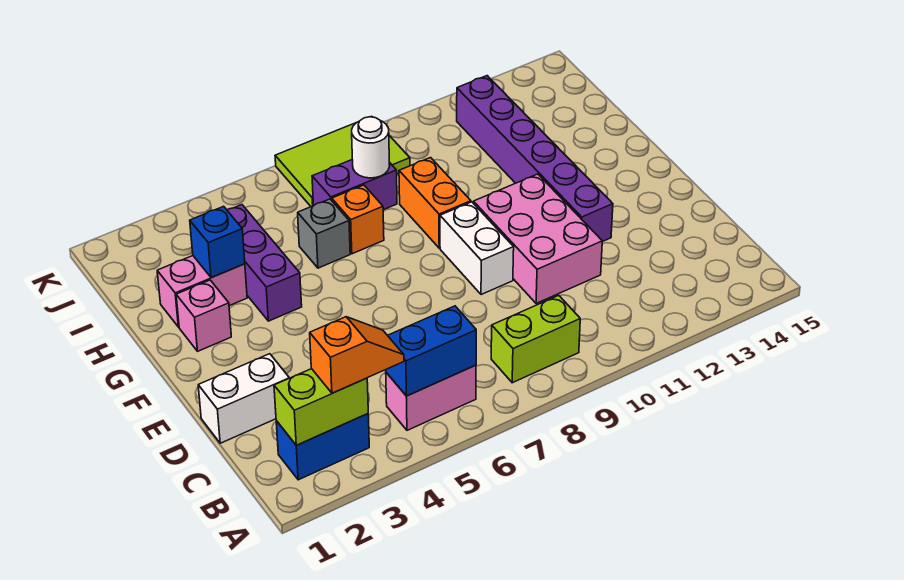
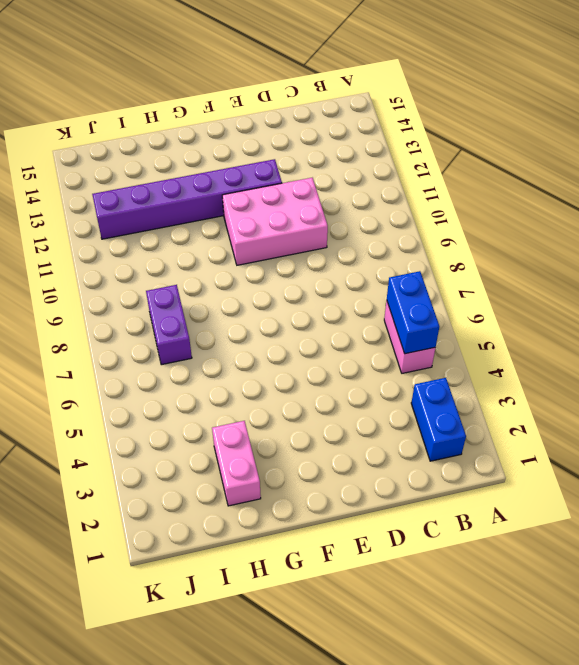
none -> lime brick B8:B9 level 1
none -> white brick D1:D2 level 1
none -> white brick E9:F9 level 1

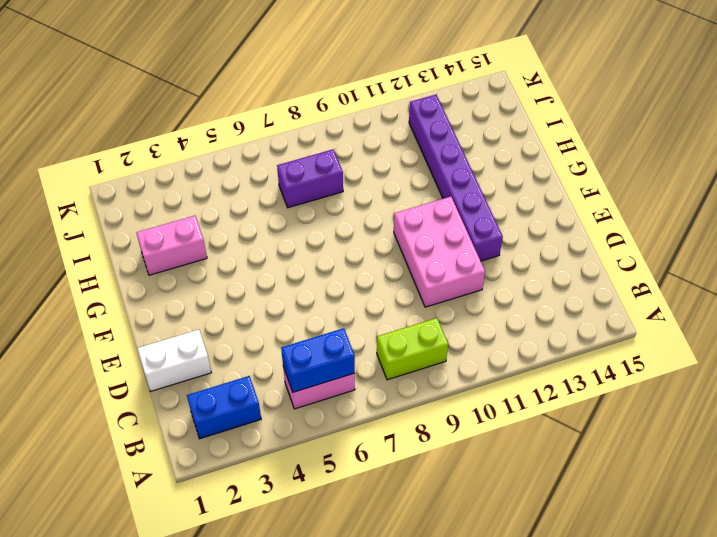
none -> white brick E9:F9 level 1
none -> pink brick G2 level 1
none -> purple brick G4:I4 level 1

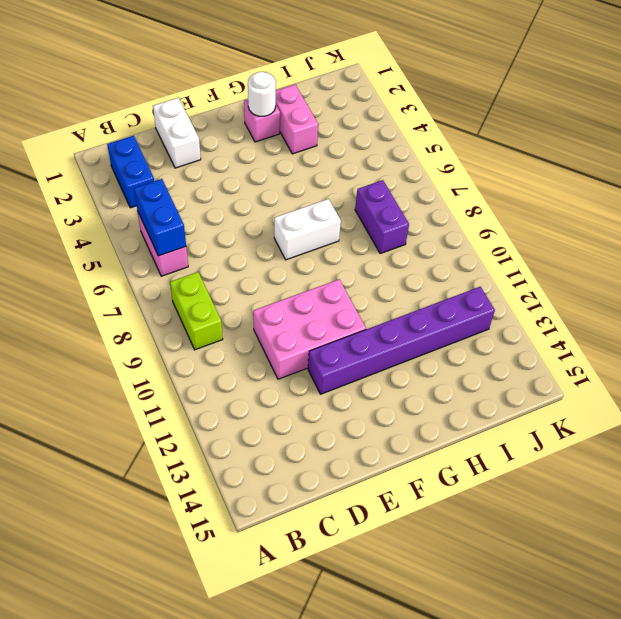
white brick F7:G7 level 1 -> white brick E9:F9 level 1
white round brick G2 level 2 -> white round brick I8 level 2
none -> purple brick G4:I4 level 1
none -> orange brick G9:H9 level 1
none -> grey brick H6 level 1

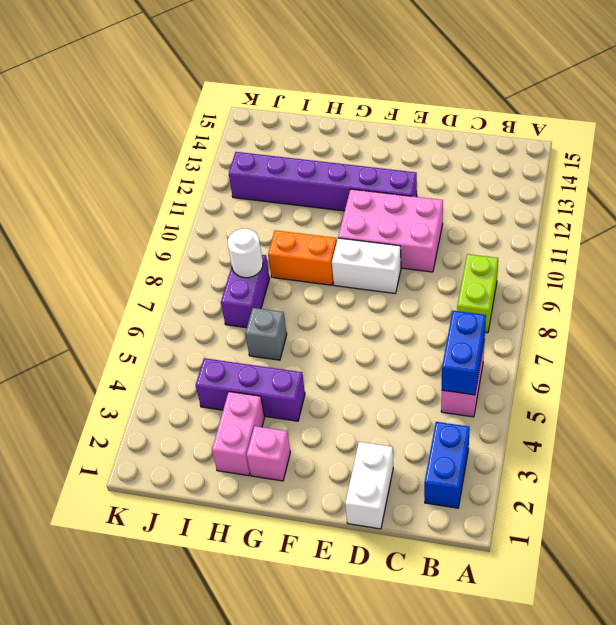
none -> orange brick H7 level 1
none -> lime tile J7:K9 level 1
none -> lime brick B2:B3 level 2

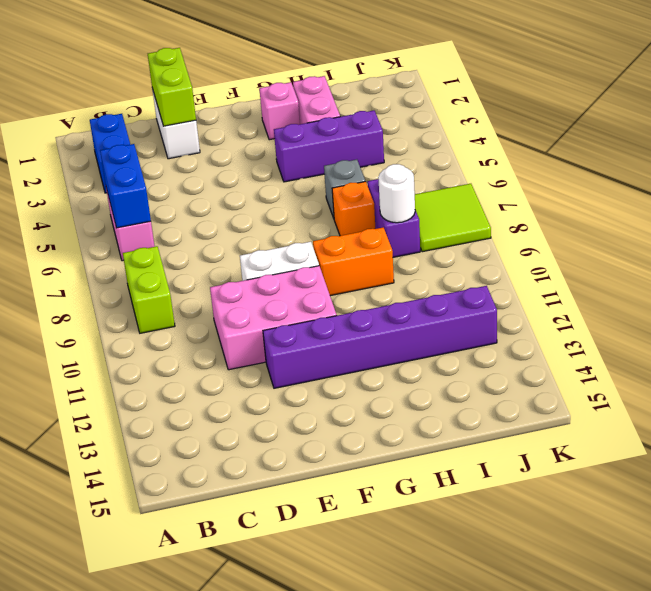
lime brick D1:D2 level 2 -> lime brick B2:B3 level 2
lime tile J7:K8 level 1 -> lime tile J7:K9 level 1
none -> blue brick H3 level 2
none -> orange slope B3:B4 level 3 top 3

